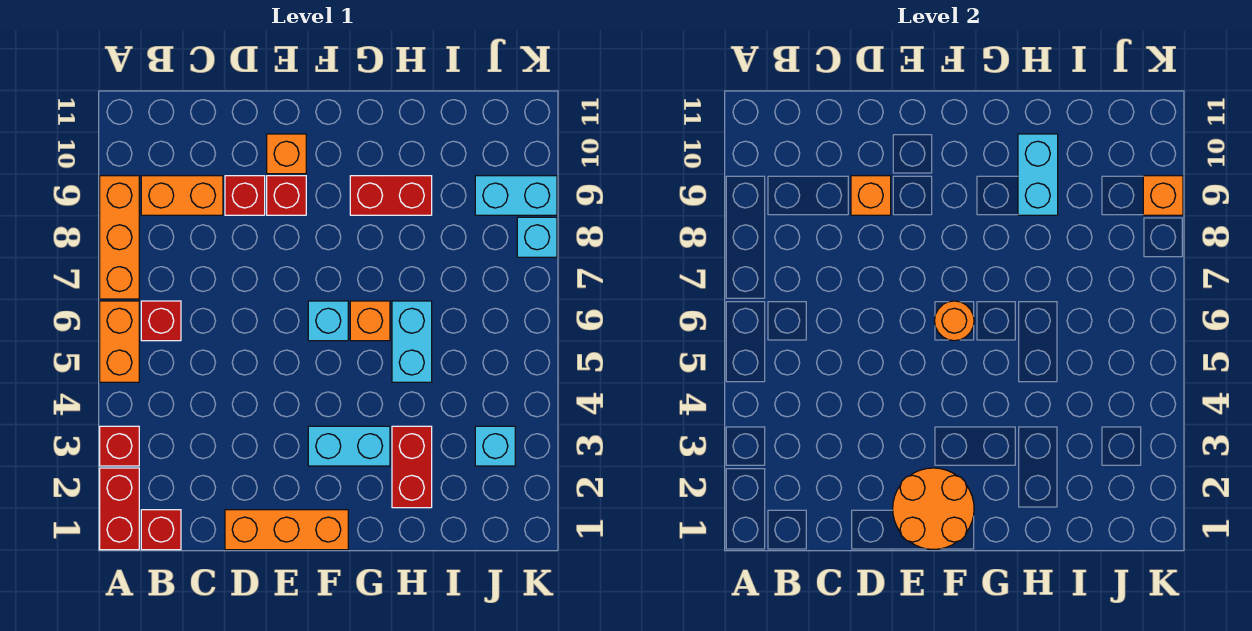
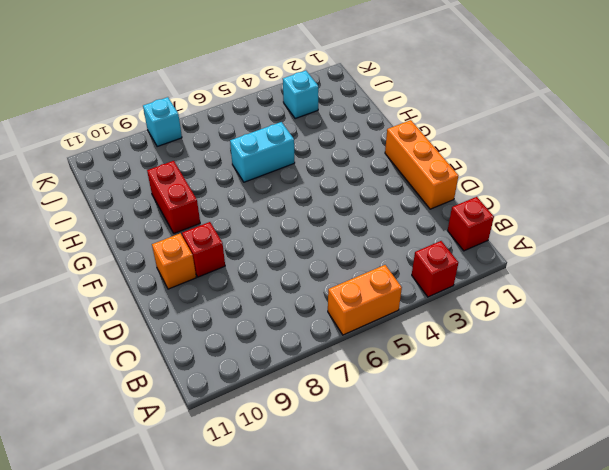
none -> red brick A1:A2 level 1
none -> orange brick A7:A9 level 1
none -> red brick B6 level 1

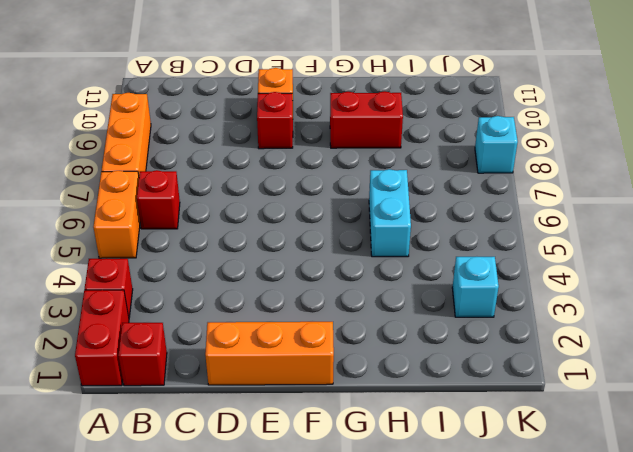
none -> orange brick B9:C9 level 1
none -> red brick D9 level 1
none -> cyan brick F3:G3 level 1

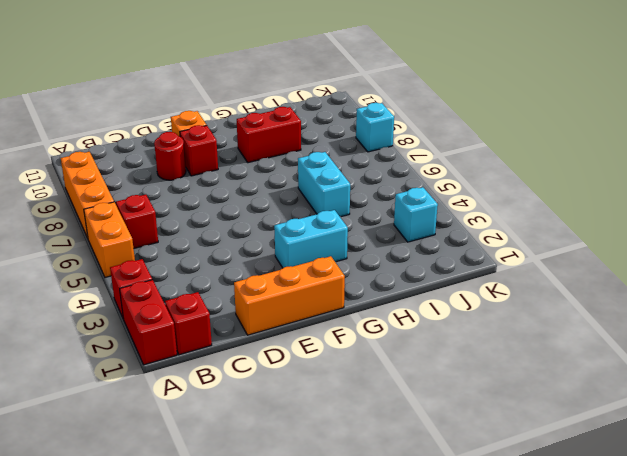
red round brick D9 level 1 -> red brick D9 level 1
none -> orange brick B9:C9 level 1
none -> cyan brick F6 level 1
none -> orange brick G6 level 1

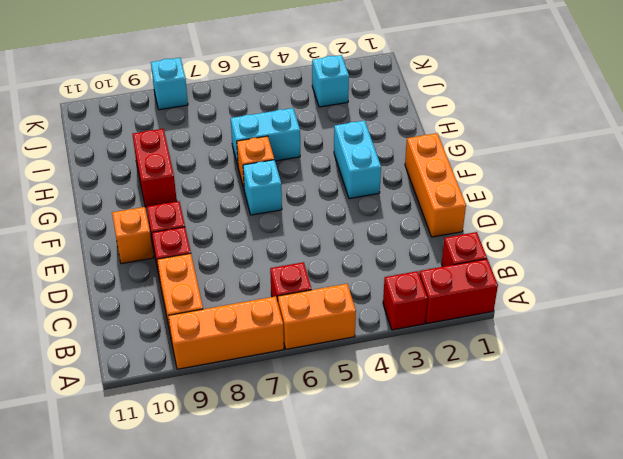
none -> red brick H2:H3 level 1
none -> cyan brick J9:K9 level 1
none -> orange brick D9 level 2

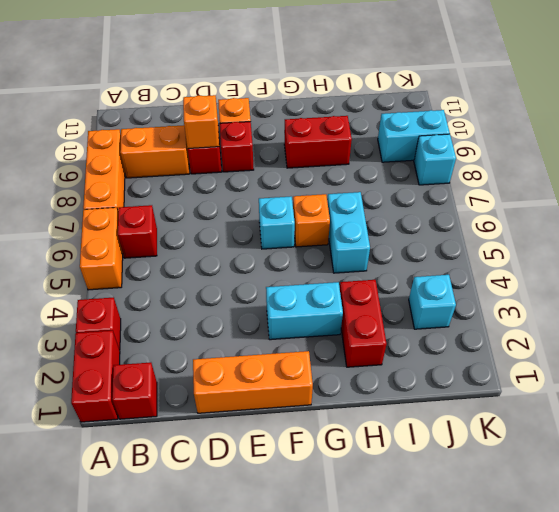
none -> orange round brick E1:F2 level 2
none -> orange round brick F6 level 2
none -> cyan brick H9:H10 level 2

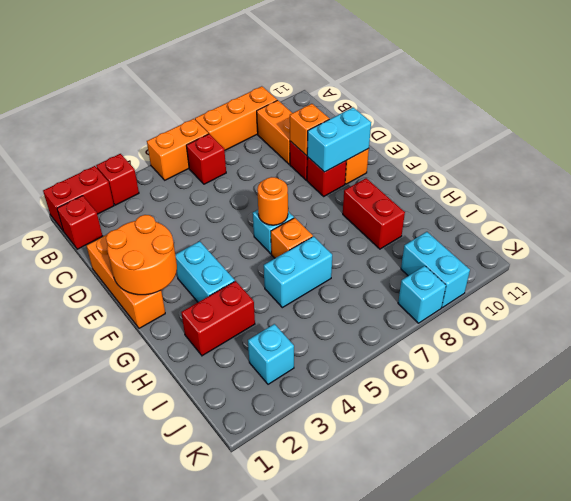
cyan brick E9:E10 level 2 -> cyan brick H9:H10 level 2
none -> orange brick K9 level 2

